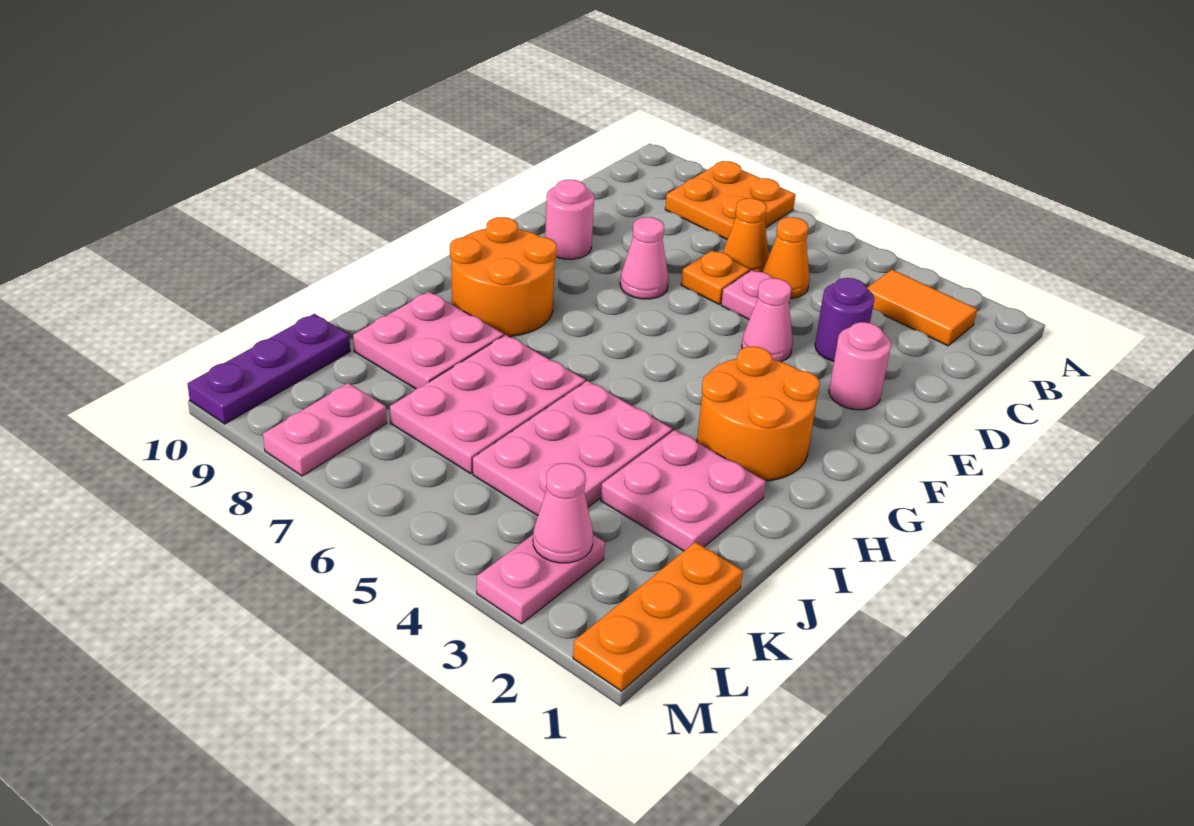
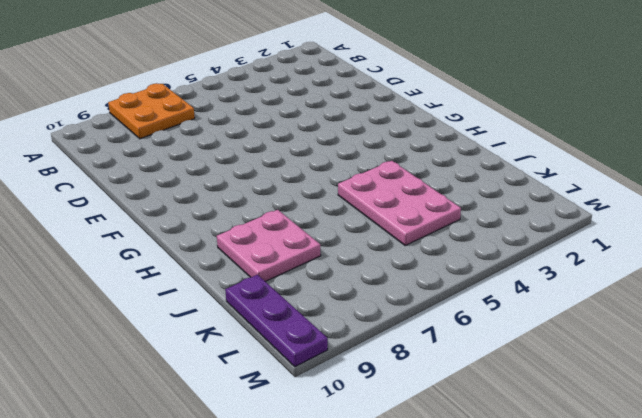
none -> orange tile B2:B3 level 1
none -> orange cone C5 level 1
none -> orange cone C6 level 1

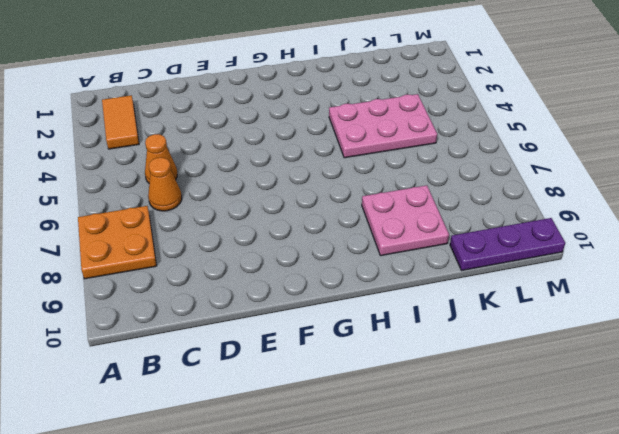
none -> purple round brick D3 level 1
none -> pink plate D5 level 1
none -> orange plate D6 level 1

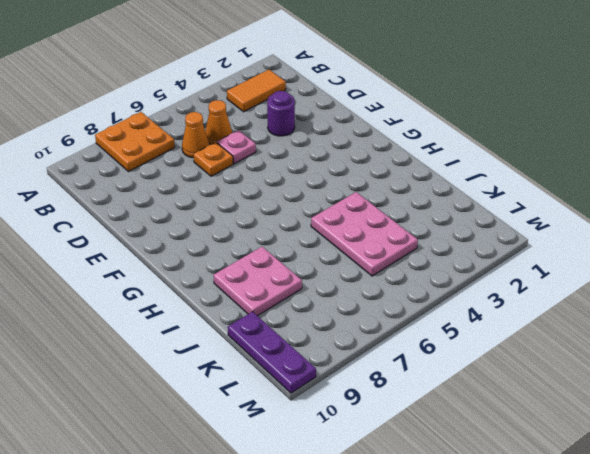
none -> pink round brick E2 level 1
none -> pink cone E4 level 1
none -> pink cone E7 level 1

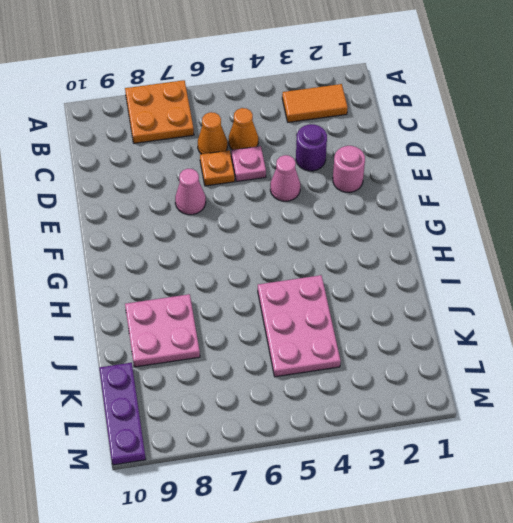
none -> pink round brick E9 level 1
none -> orange round brick G2:H3 level 1
none -> orange round brick G8:H9 level 1

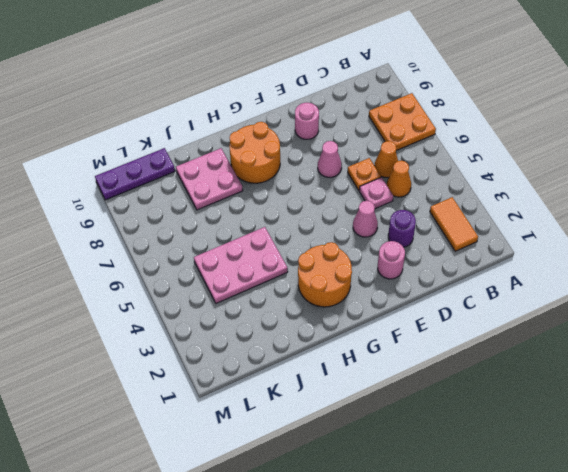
none -> pink plate I2:J3 level 1
none -> pink plate I6:K7 level 1
none -> orange plate K1:M1 level 1

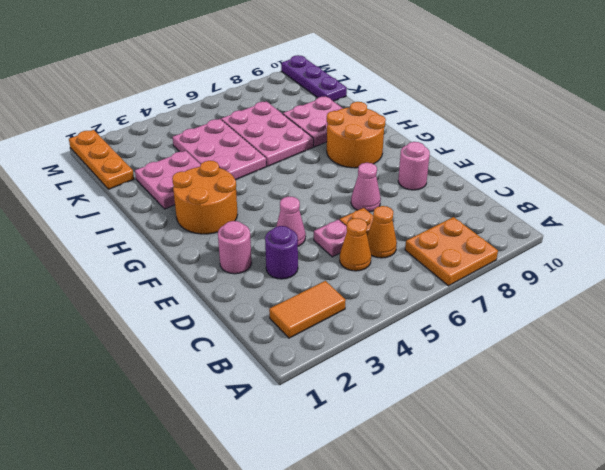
none -> pink plate L3:M3 level 1
none -> pink plate L8:M8 level 1
none -> pink cone L3 level 2

